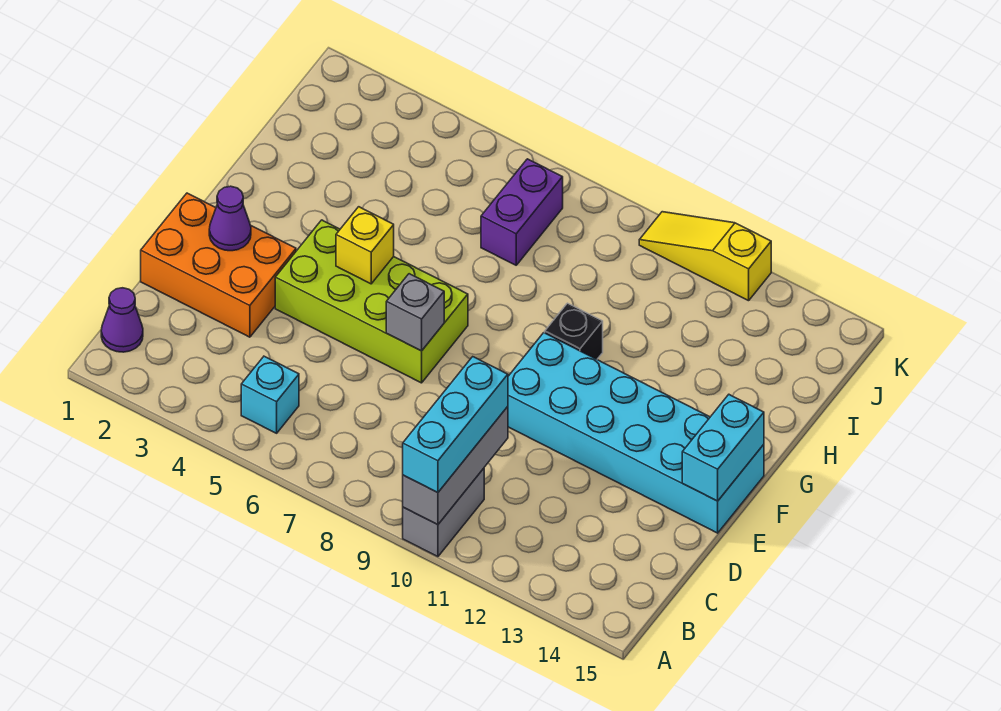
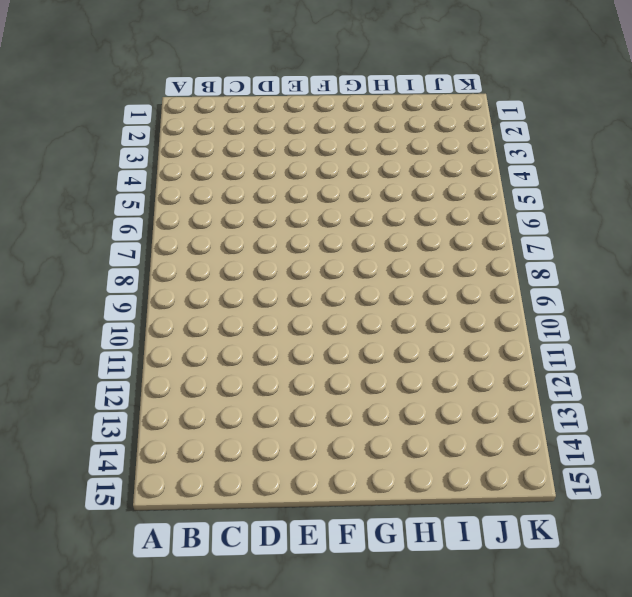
none -> grey brick A10:B10 level 1
none -> purple cone B1 level 1
none -> cyan brick B5 level 1

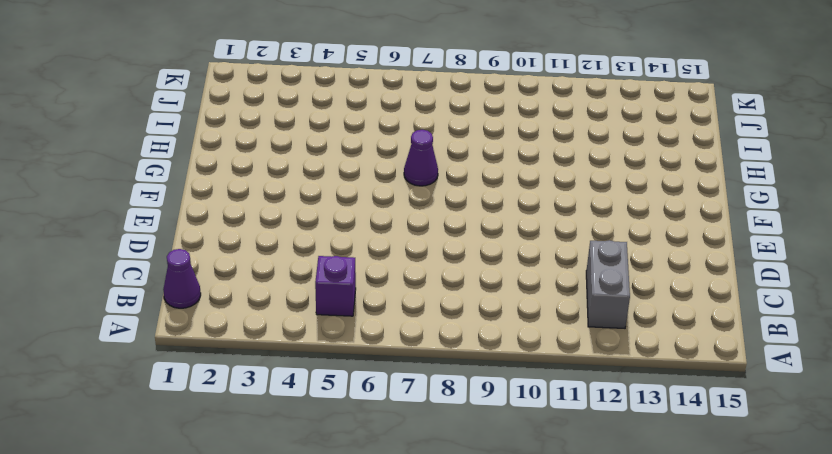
purple brick B5 level 1 -> cyan brick B5 level 1
grey brick B12:C12 level 1 -> grey brick A10:B10 level 1
purple cone G7 level 1 -> purple cone E2 level 2
none -> orange brick D1:E3 level 1
none -> lime brick E4:F7 level 1
none -> cyan brick E10:F15 level 1

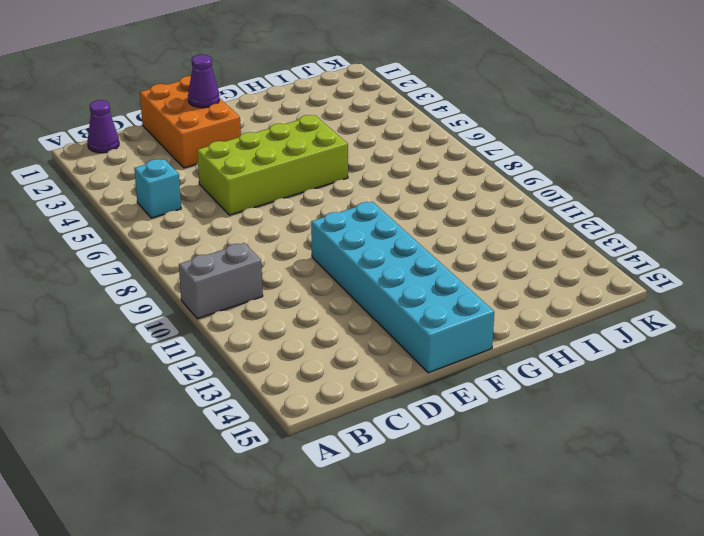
lime brick D5:G6 level 1 -> lime brick E4:F7 level 1
none -> black brick G10 level 1
none -> purple brick I7:J7 level 1
none -> yellow slope K10:K12 level 1 top 12

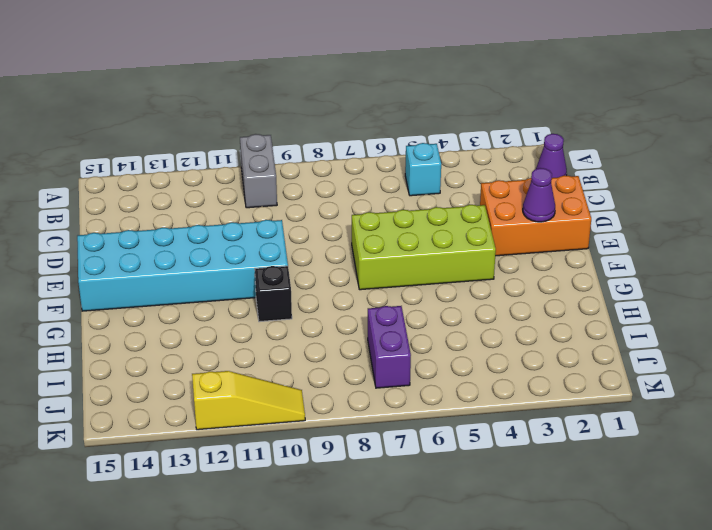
none -> grey brick A10:C10 level 2
none -> grey brick E7 level 2
none -> cyan brick E15:F15 level 2

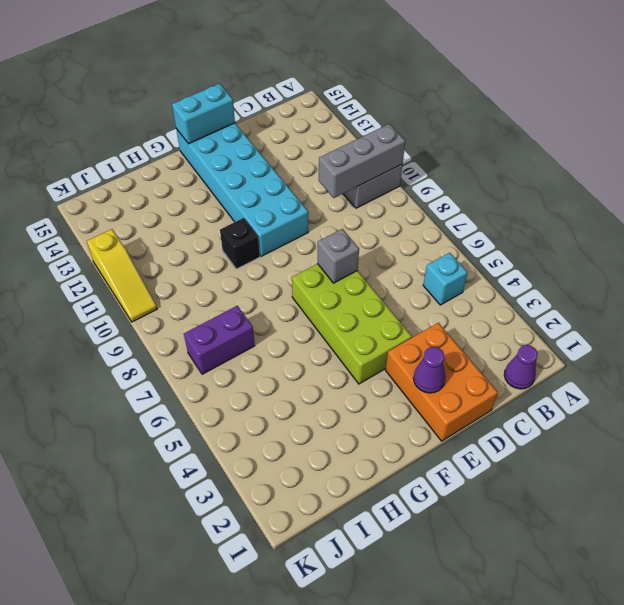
none -> yellow brick F5 level 2
none -> cyan brick A10:C10 level 3

